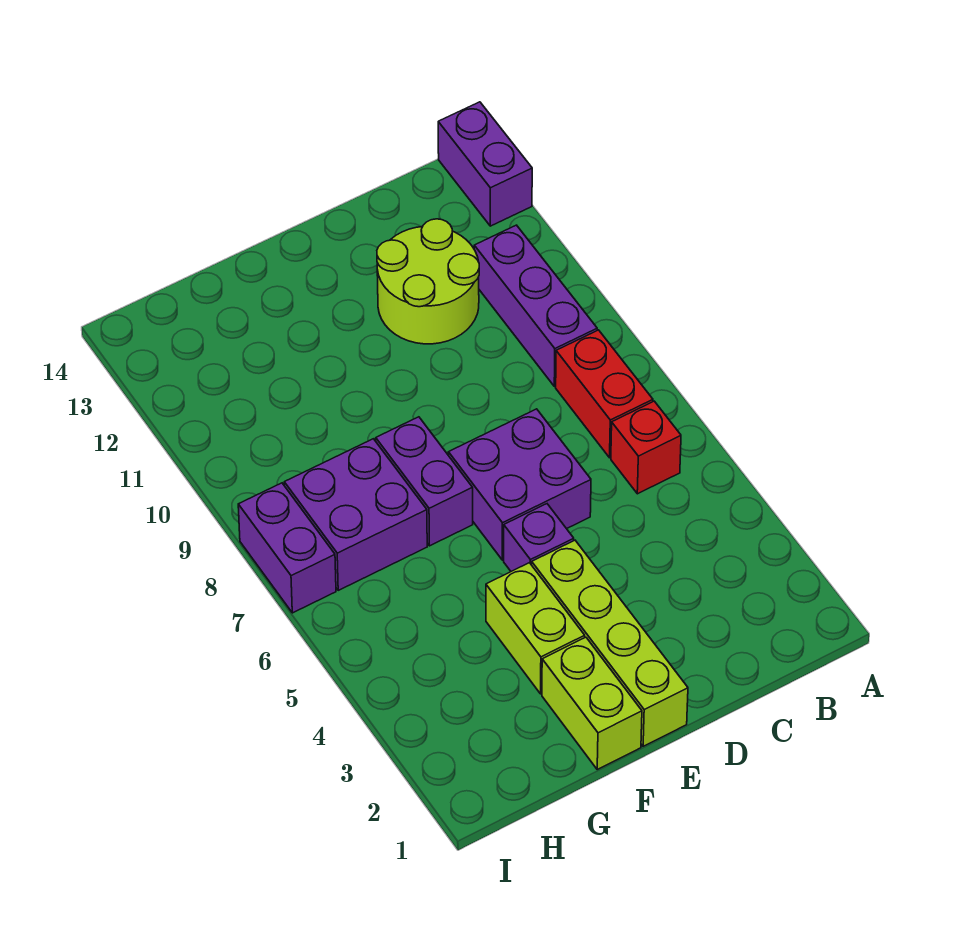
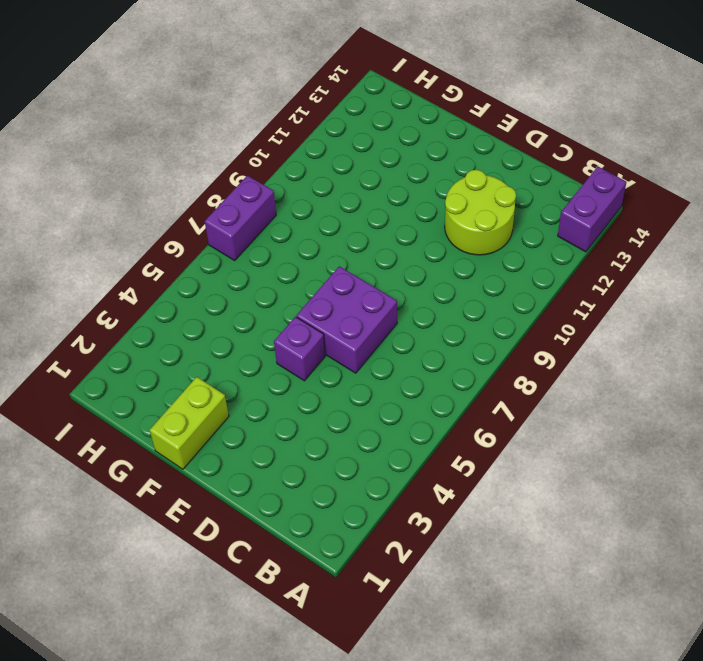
none -> red brick B6 level 1
none -> red brick B7:B8 level 1
none -> purple brick B9:B11 level 1

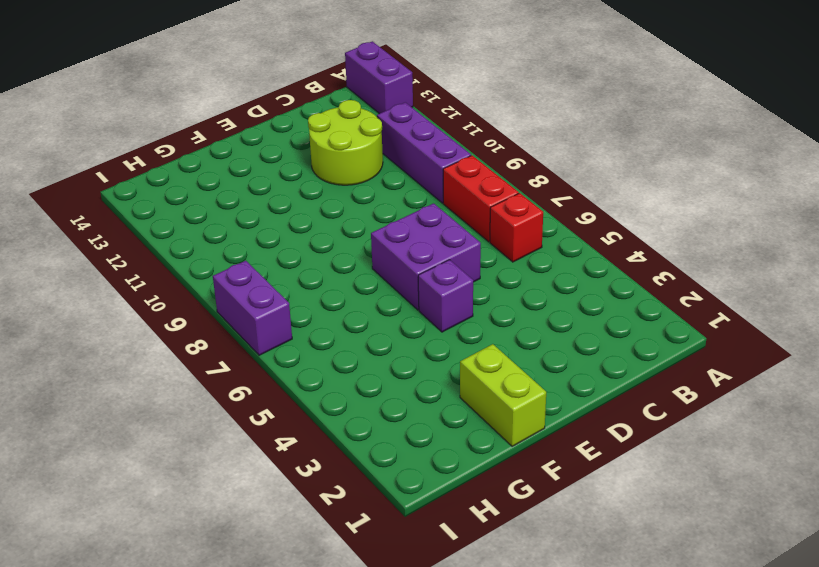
none -> lime brick E1:E4 level 1
none -> lime brick F3:F4 level 1
none -> purple brick F7:F8 level 1

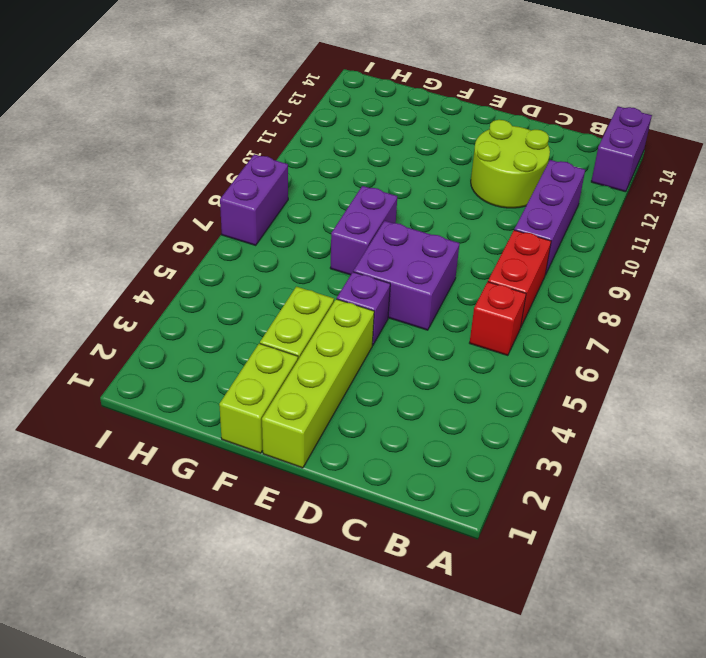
none -> purple brick G7:H8 level 1

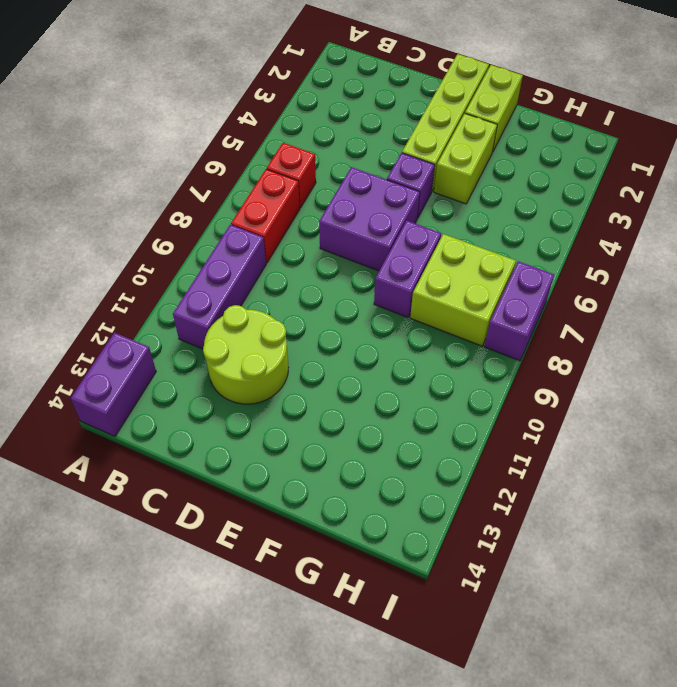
lime brick G7:H8 level 1 -> purple brick G7:H8 level 1

